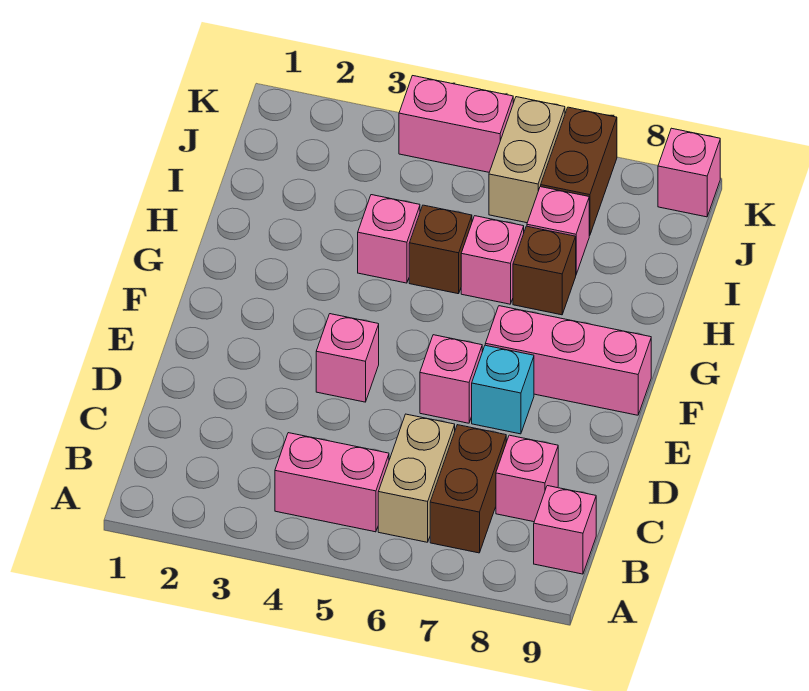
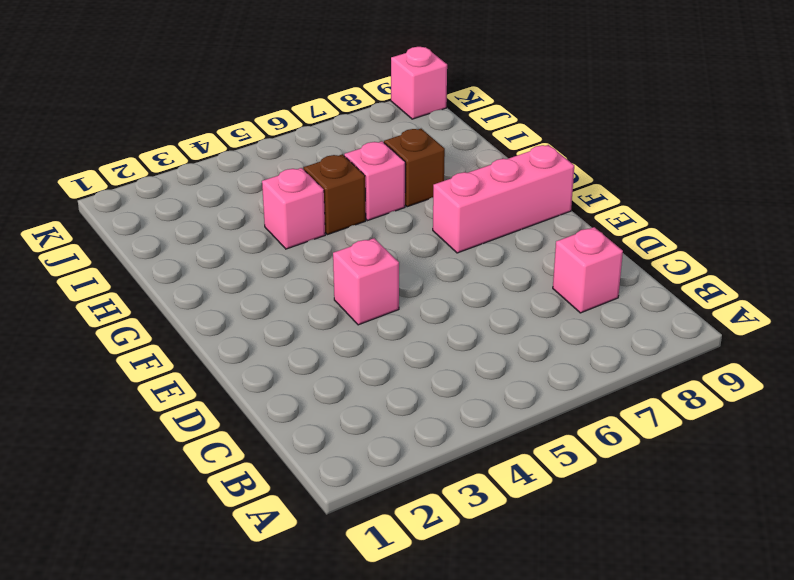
none -> pink brick B4:B5 level 1
none -> tan brick B6:C6 level 1
none -> brown brick B7:C7 level 1

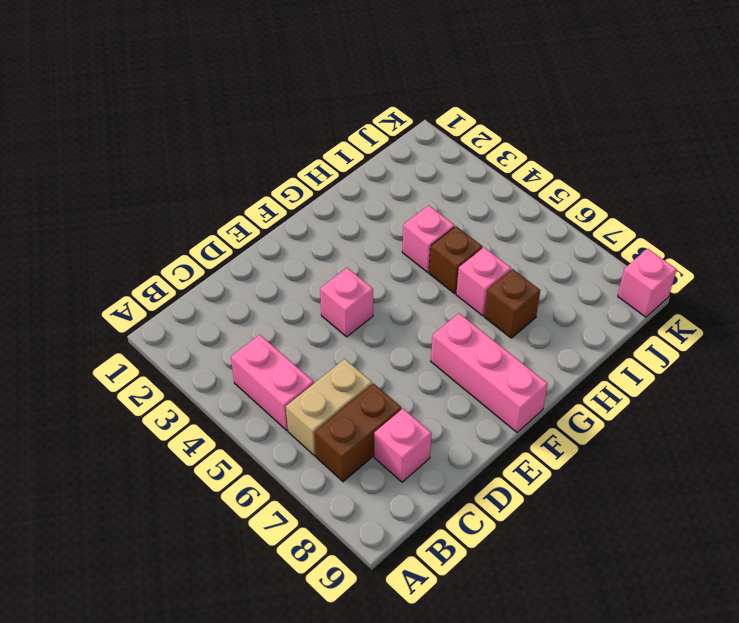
none -> pink brick B9 level 1
none -> pink brick E6 level 1
none -> cyan brick E7 level 1

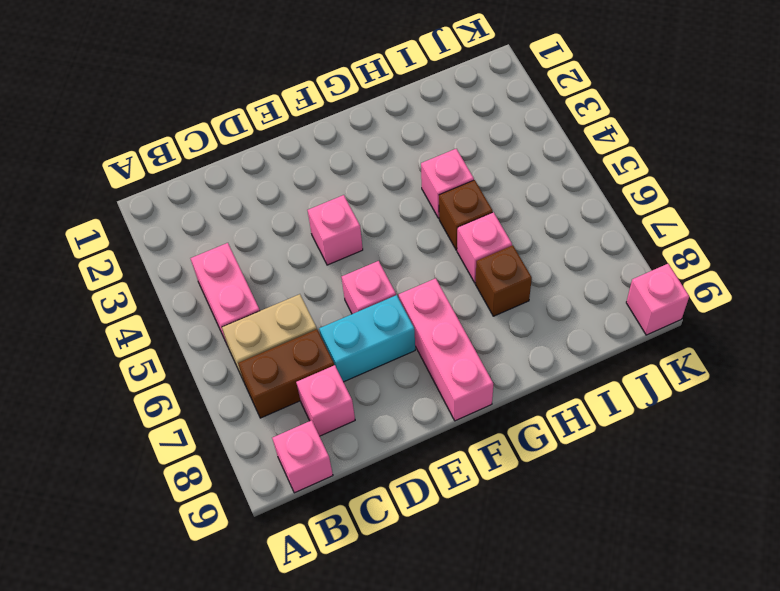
cyan brick D7:E7 level 1 -> cyan brick E7 level 1
none -> pink brick I7 level 1
none -> tan brick J6:K6 level 1
none -> brown brick J7:K7 level 1

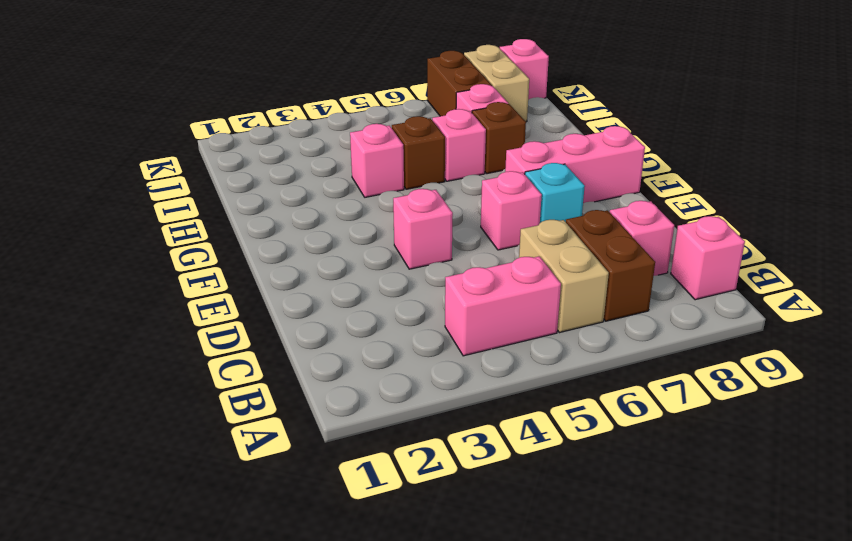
tan brick J8:K8 level 1 -> tan brick J6:K6 level 1
none -> pink brick K4:K5 level 1

